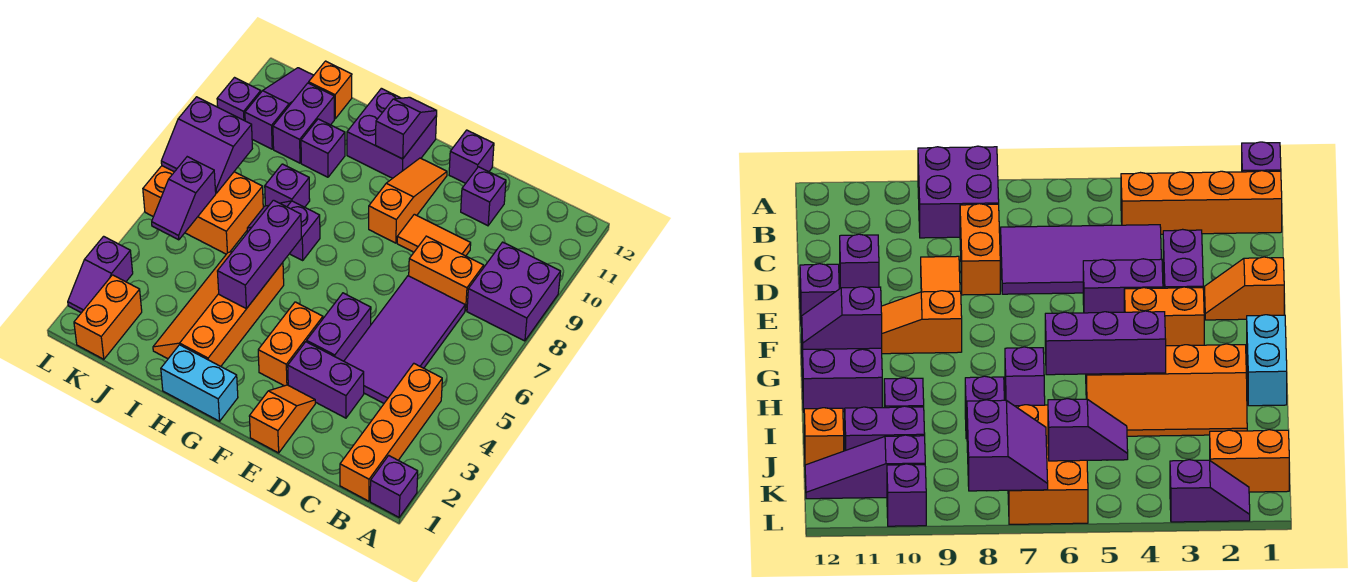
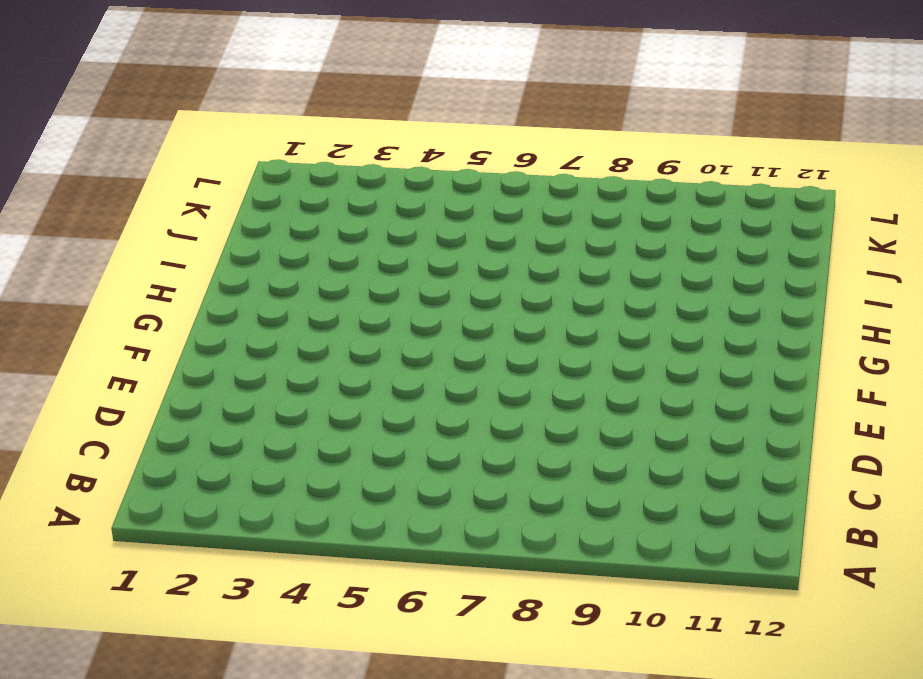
none -> purple brick A1 level 1
none -> purple brick A8:B9 level 1
none -> orange brick B1:B4 level 1
none -> purple tile C4:D7 level 1

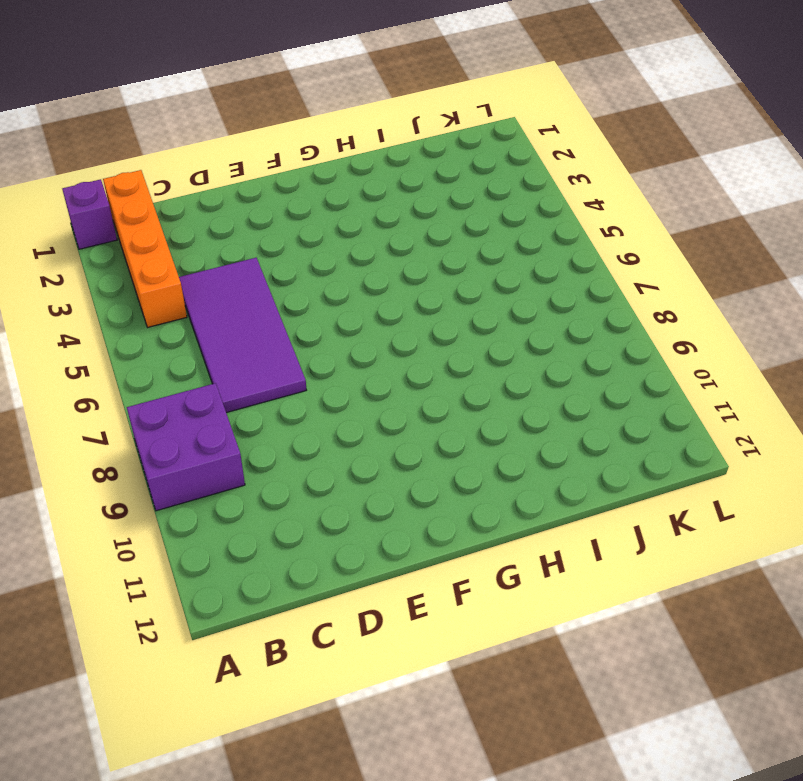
none -> orange brick C8:D8 level 1
none -> purple brick D3:E3 level 1
none -> orange tile D9:E9 level 1
none -> purple brick D11 level 1

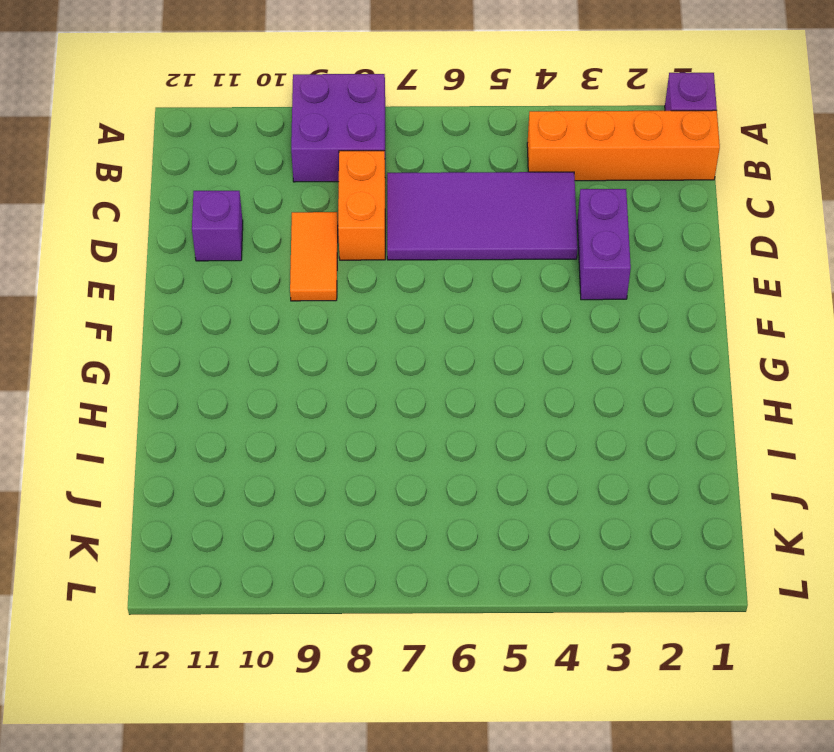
none -> orange slope E1:E2 level 1 top 1
none -> purple brick E4:E5 level 1
none -> purple brick E12 level 1
none -> orange brick F3:F4 level 1

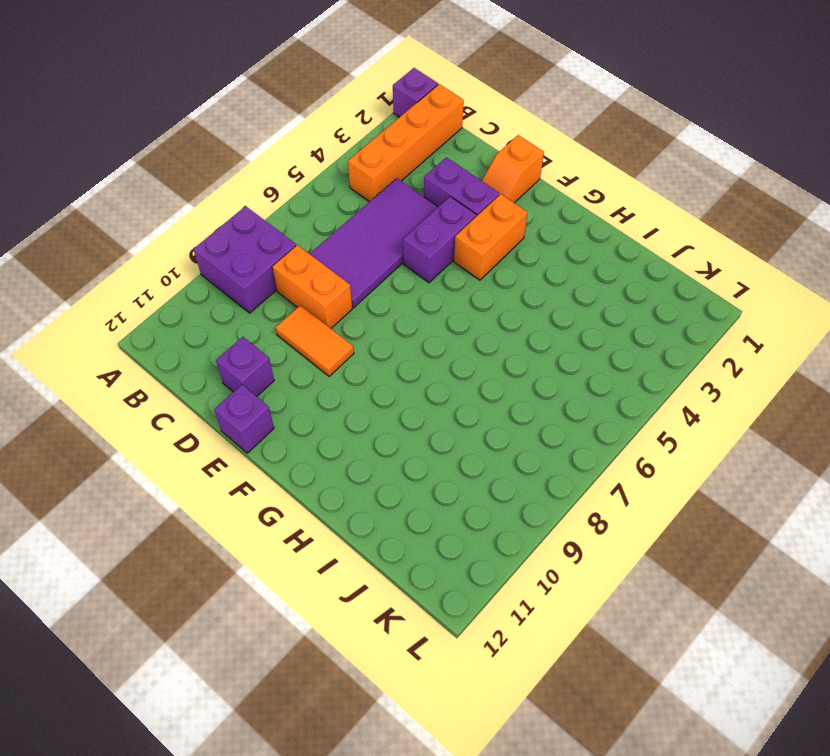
none -> orange slope F9:F11 level 1 top 9
none -> cyan brick G1:H1 level 1
none -> purple brick G11:H12 level 1
none -> orange slope H2:I5 level 1 top H

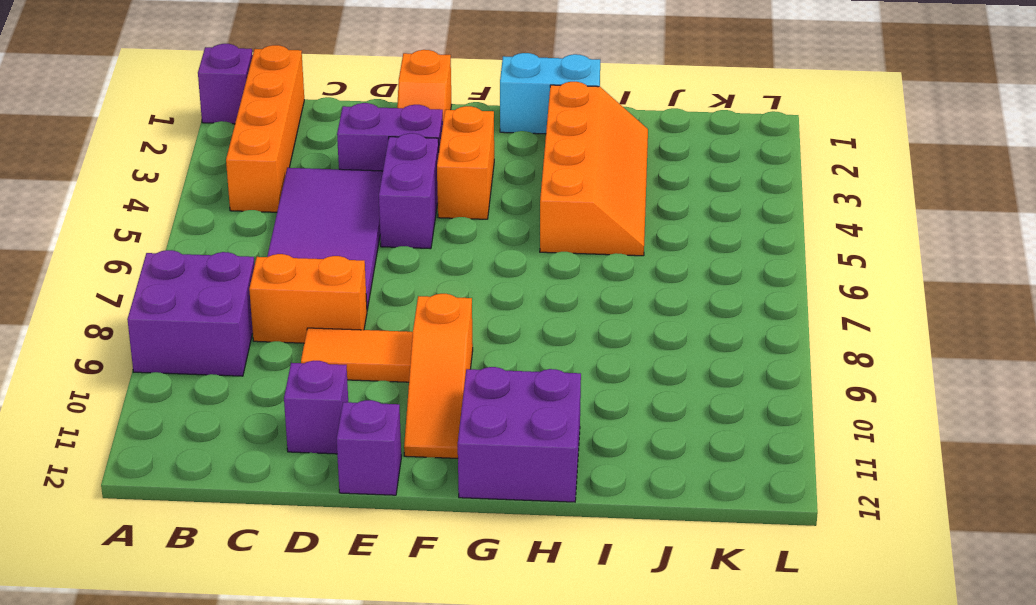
none -> purple slope H7:I7 level 1 top H
none -> purple brick I8 level 1
none -> purple brick I10 level 1
none -> orange brick J6:L7 level 1

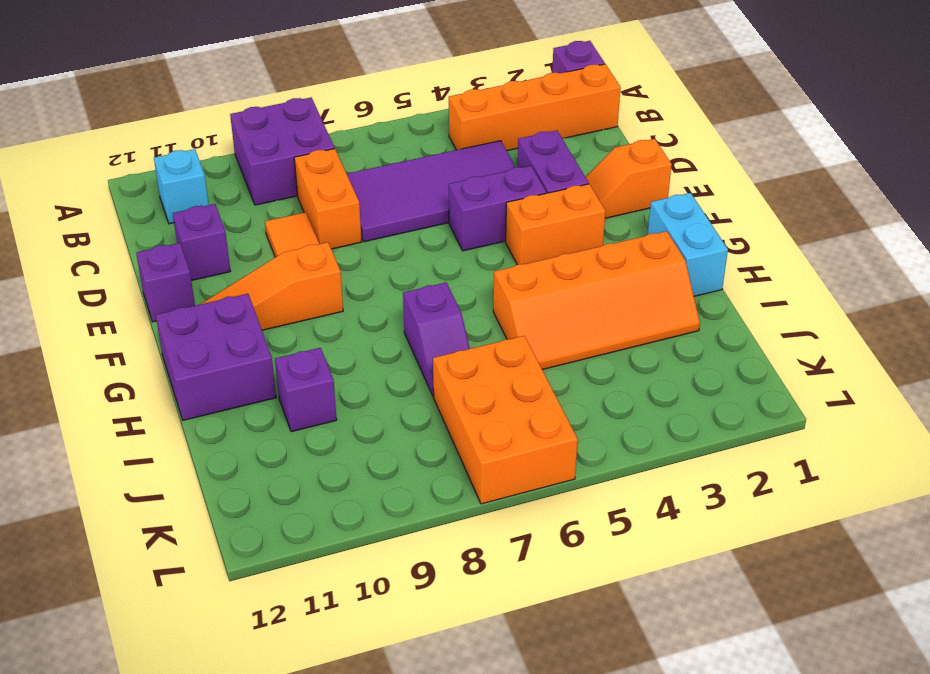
cyan brick B11 level 1 -> none
none -> purple brick I8 level 1
none -> purple brick J10:J11 level 1
none -> orange brick J12 level 1
none -> orange brick K1:K2 level 1

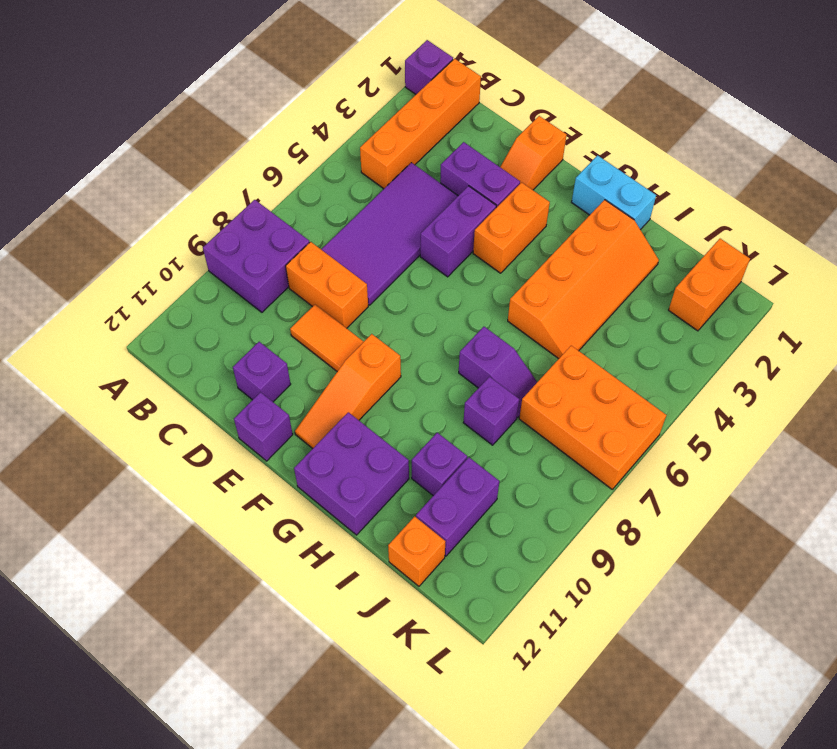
none -> purple slope K10:K12 level 1 top 10
none -> purple slope L2:L3 level 1 top 3
none -> purple brick L10 level 1
none -> purple slope G11:G12 level 2 top 11

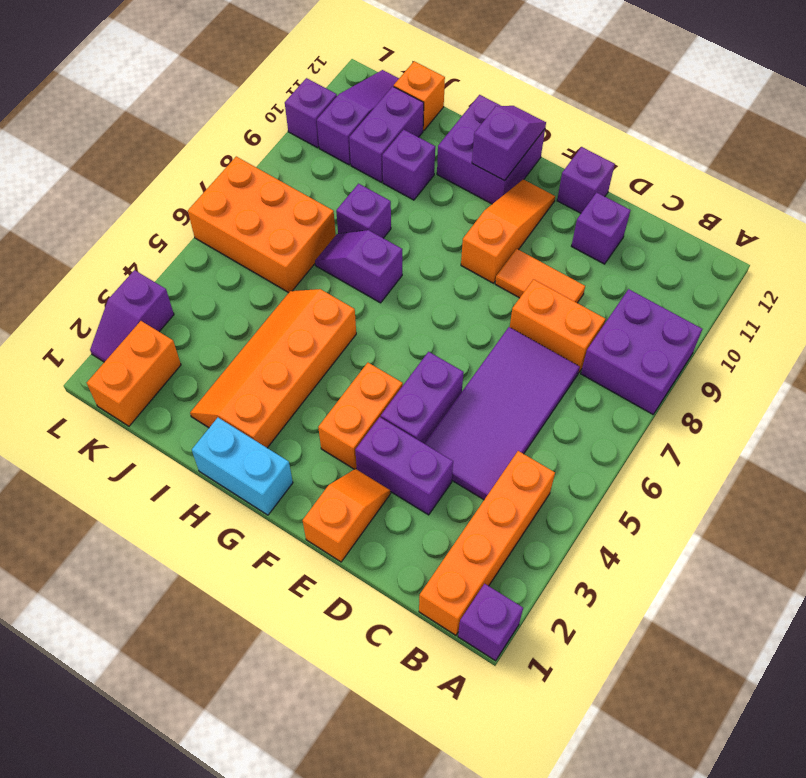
none -> purple brick H4:H6 level 2
none -> purple slope K5:K6 level 2 top 6
none -> purple slope K7:L8 level 2 top 8

